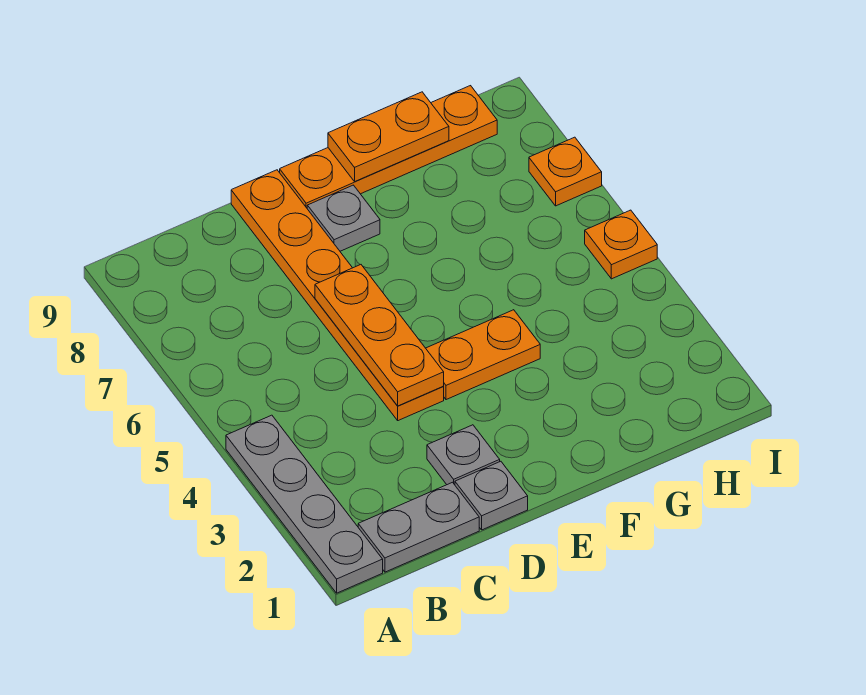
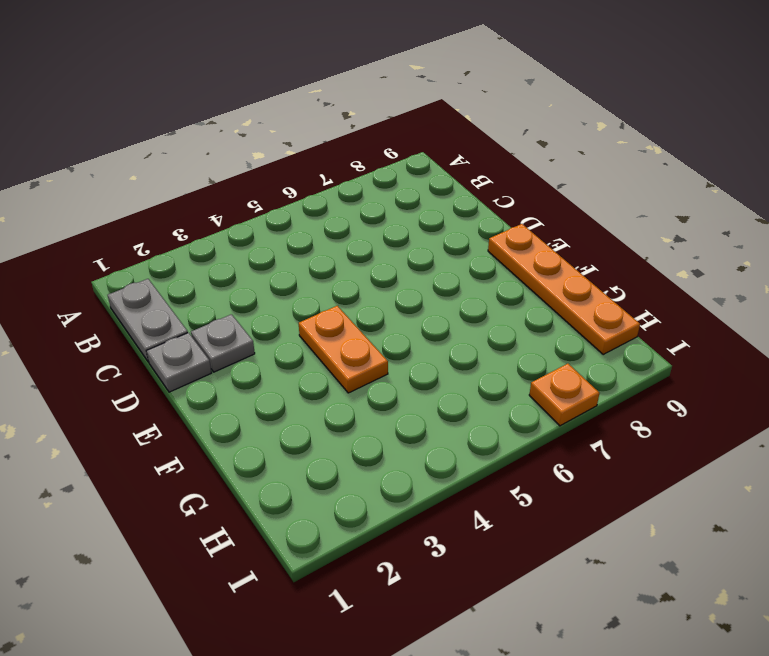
none -> grey plate A1:A4 level 1
none -> orange plate D4:D9 level 1
none -> grey plate E8 level 1

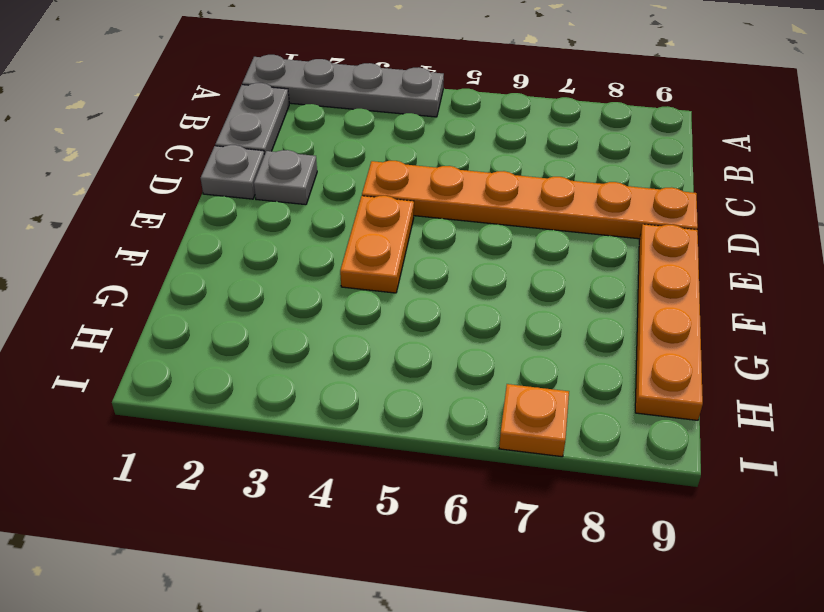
none -> grey plate E8 level 1
none -> orange plate I5 level 1
none -> orange plate D4:D6 level 2

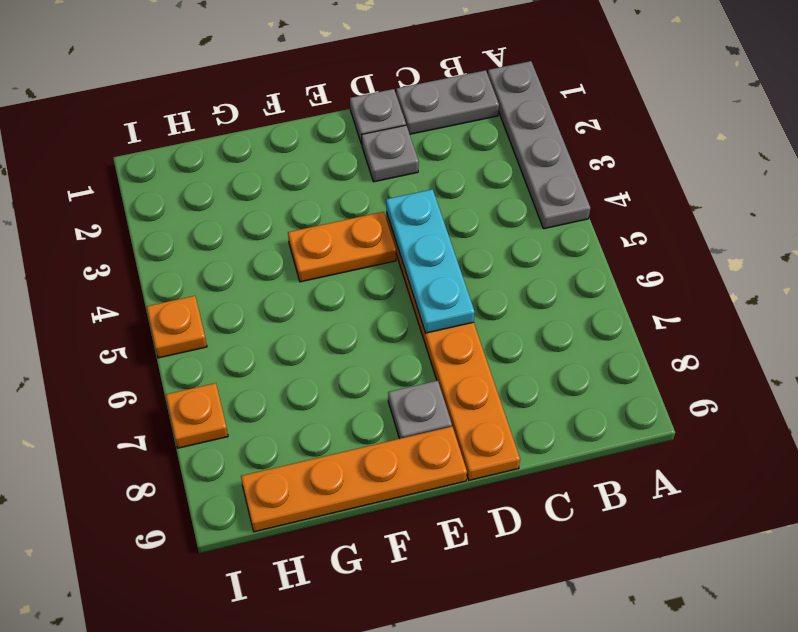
cyan plate D4:D6 level 2 -> orange plate D4:D6 level 2
none -> orange plate F9:G9 level 2

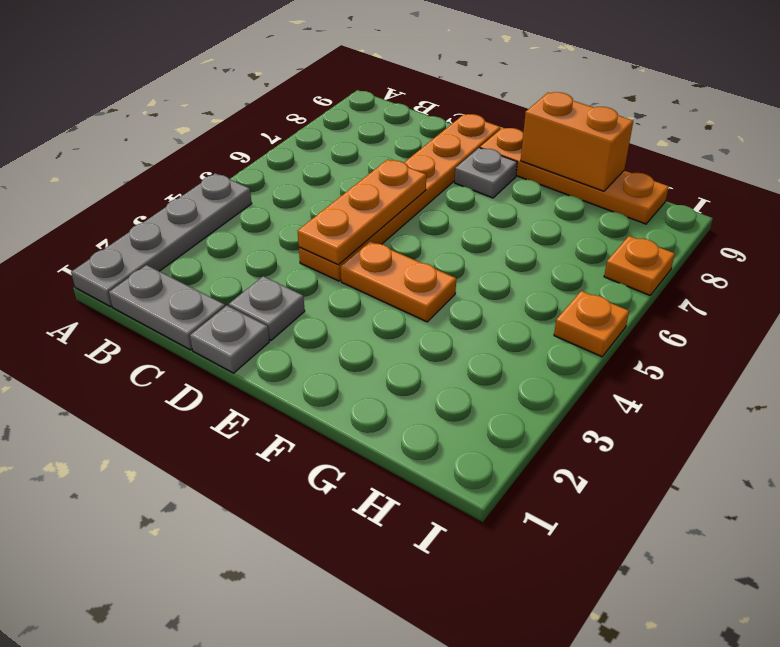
orange brick F9:G9 level 2 -> orange plate F9:G9 level 2

